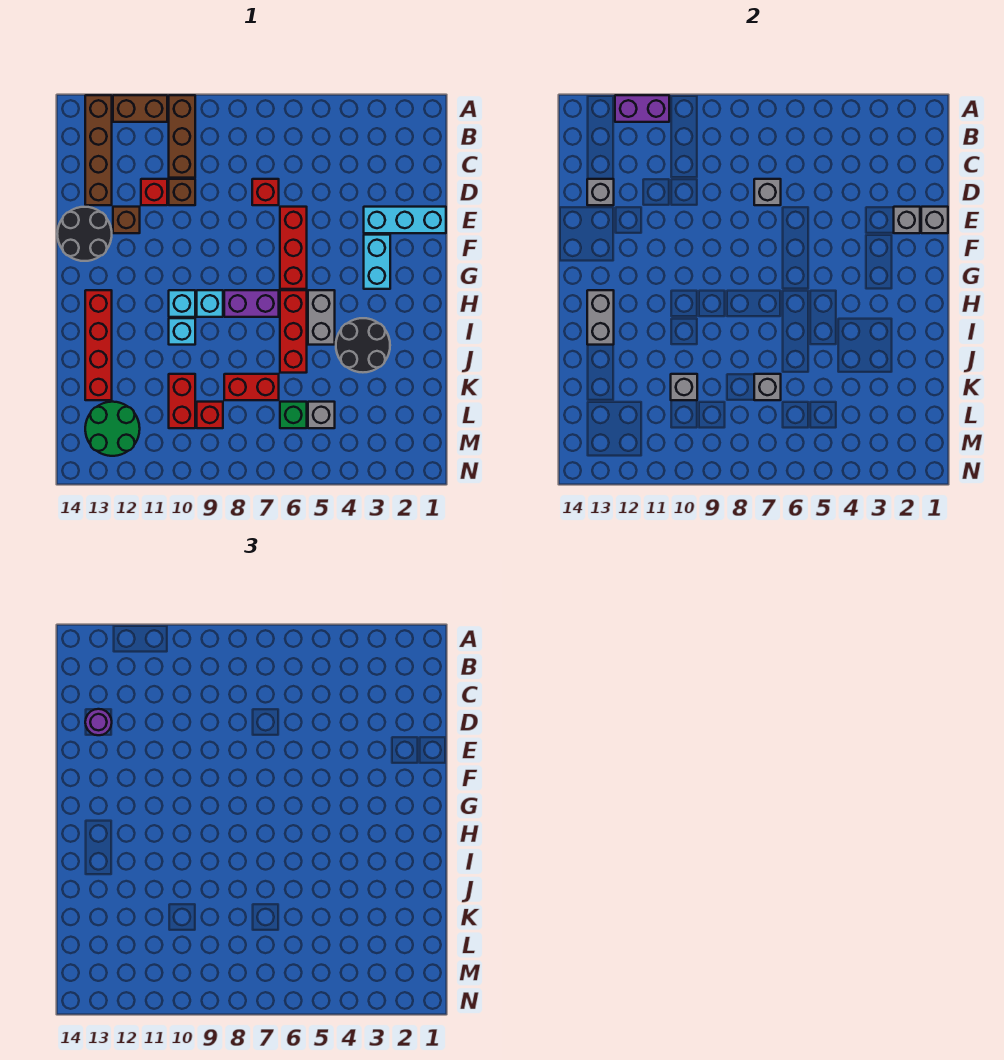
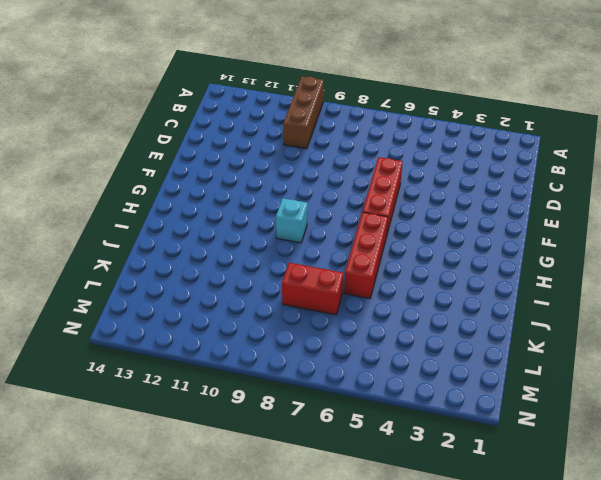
none -> brown brick A11:A12 level 1
none -> brown brick A13:D13 level 1
none -> red brick D7 level 1
none -> brown brick D10 level 1

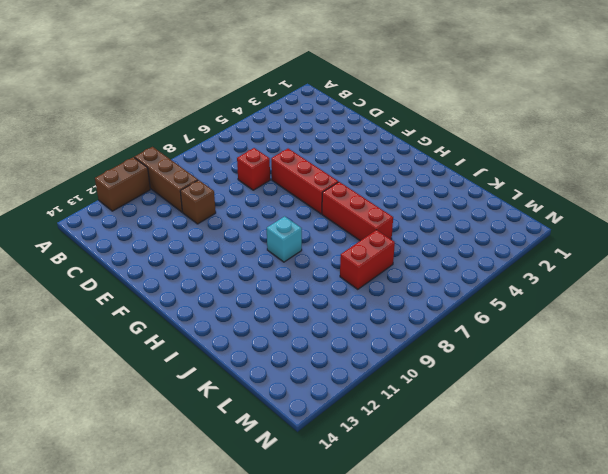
none -> brown brick A13:D13 level 1
none -> red brick D11 level 1
none -> cyan brick E1:E3 level 1
none -> brown brick E12 level 1

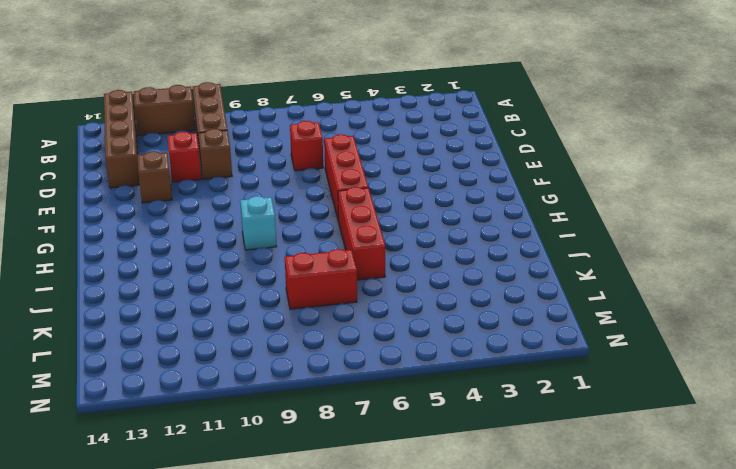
none -> cyan brick E1:E3 level 1
none -> black round brick E13:F14 level 1
none -> cyan brick F3:G3 level 1
none -> grey brick H5:I5 level 1

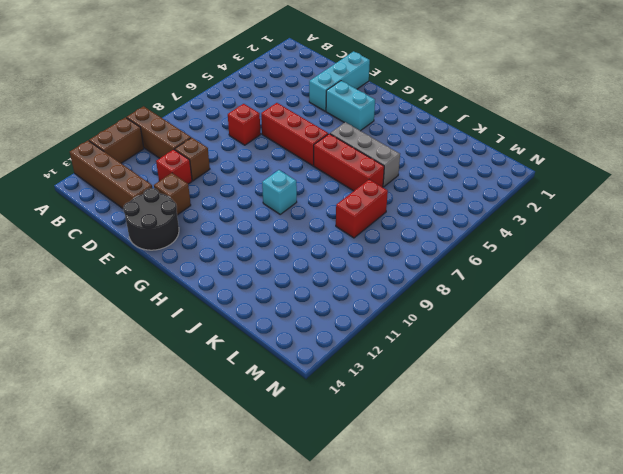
grey brick H5:J5 level 1 -> grey brick H5:I5 level 1
none -> purple brick H7:H8 level 1
none -> cyan brick H10 level 1
none -> red brick H13:K13 level 1
none -> black round brick I3:J4 level 1

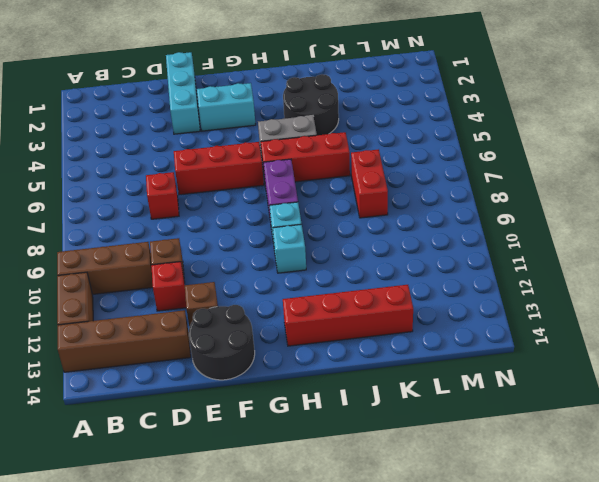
none -> cyan brick I10 level 1
none -> red brick K10:L10 level 1
none -> grey brick L5 level 1
none -> green brick L6 level 1

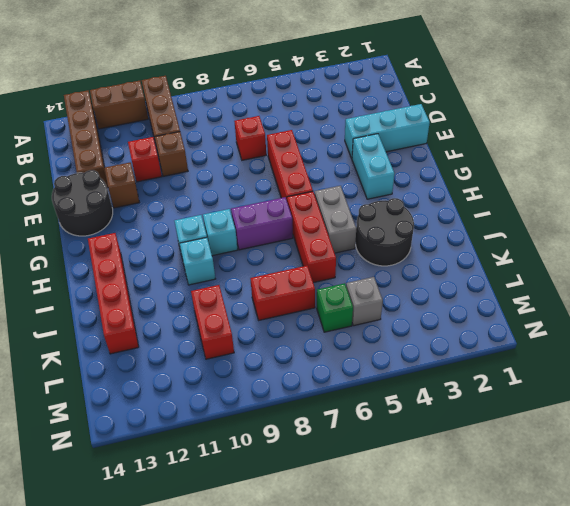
none -> red brick L9 level 1
none -> green round brick L12:M13 level 1
none -> purple brick A11:A12 level 2
none -> grey brick D7 level 2

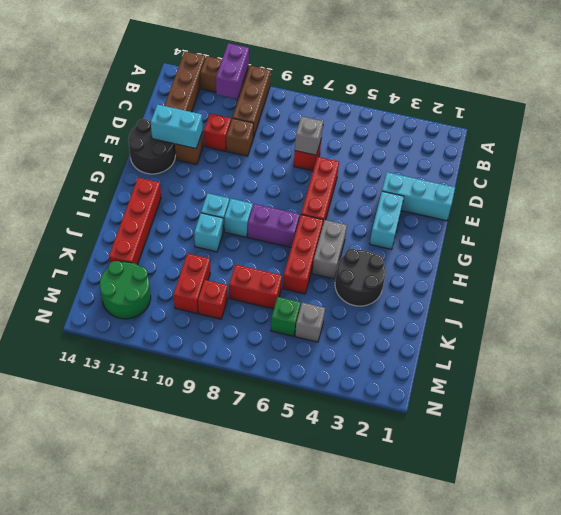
purple brick A11:B11 level 2 -> purple brick A11:A12 level 2
cyan brick E12:E13 level 2 -> none
none -> grey brick D13 level 2
none -> grey brick E1 level 2
none -> grey brick E2 level 2
none -> grey brick H13:I13 level 2

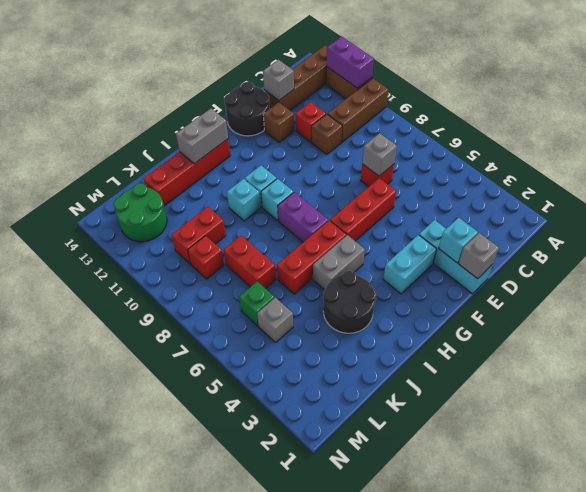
cyan brick E2 level 2 -> grey brick E2 level 2
none -> grey brick K7 level 2
none -> grey brick K10 level 2
none -> purple round brick D13 level 3

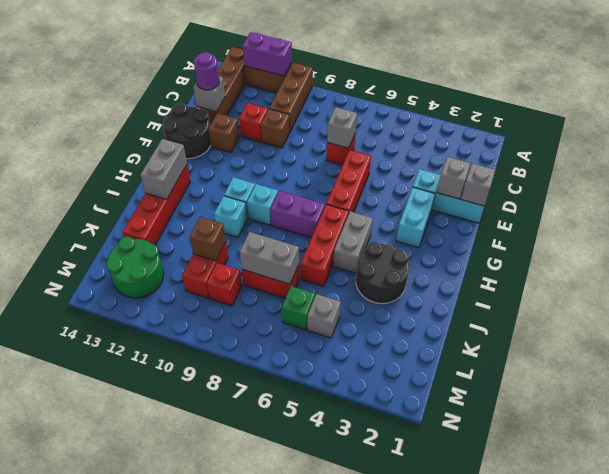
grey brick K7:K8 level 2 -> grey brick K7 level 2
brown brick K10 level 2 -> grey brick K10 level 2

